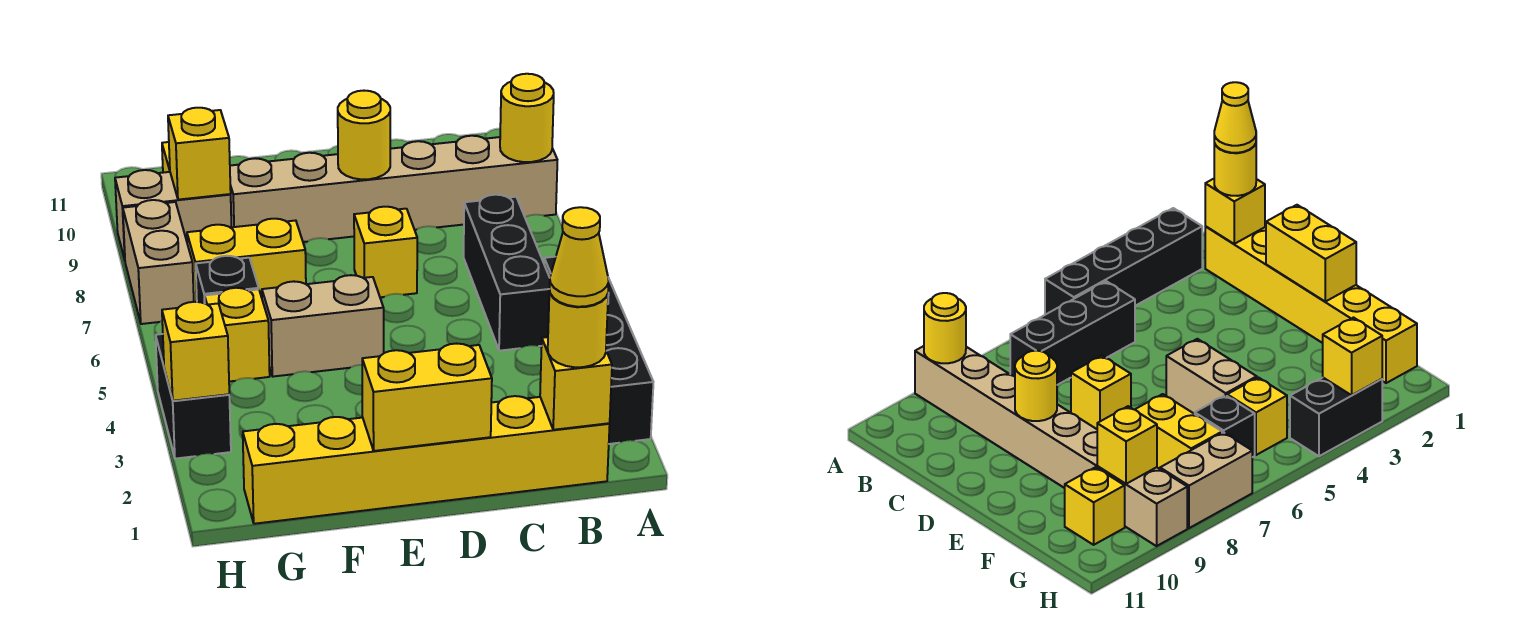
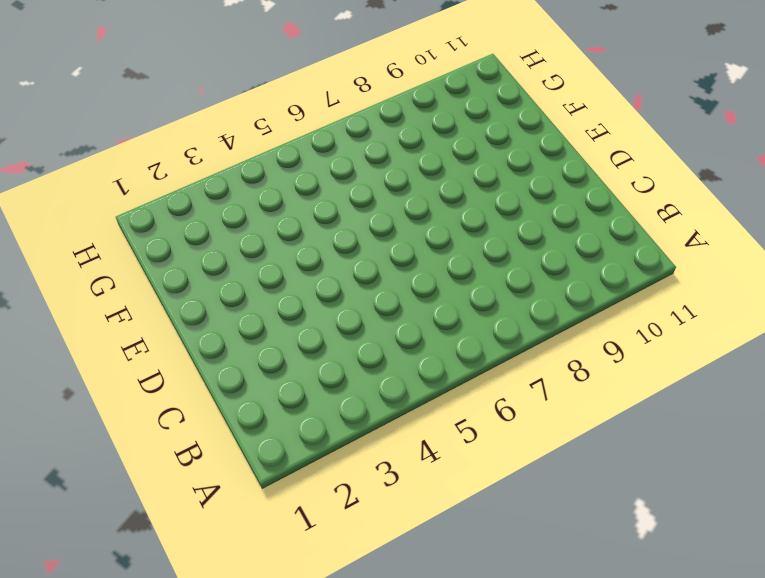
none -> black brick A2:A5 level 1
none -> tan brick A9:F9 level 1
none -> yellow brick B1:G1 level 1

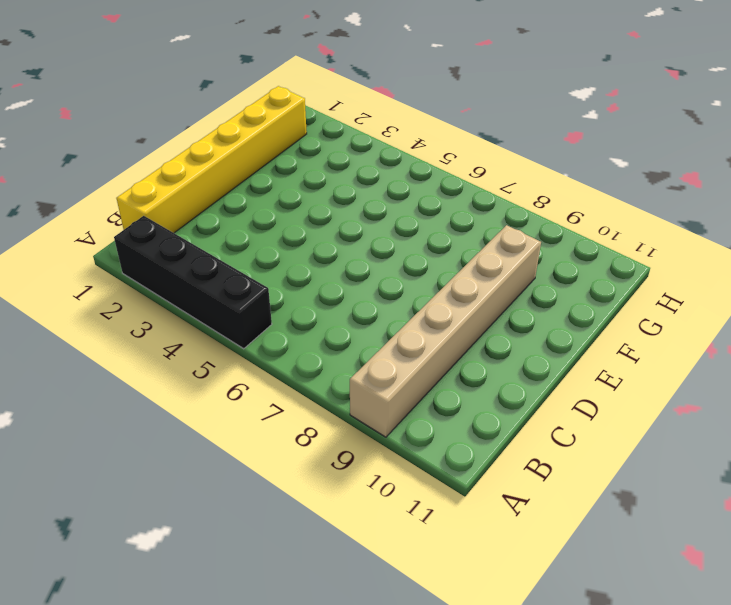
none -> black brick B5:B7 level 1
none -> yellow brick D7 level 1
none -> tan brick E5:F5 level 1

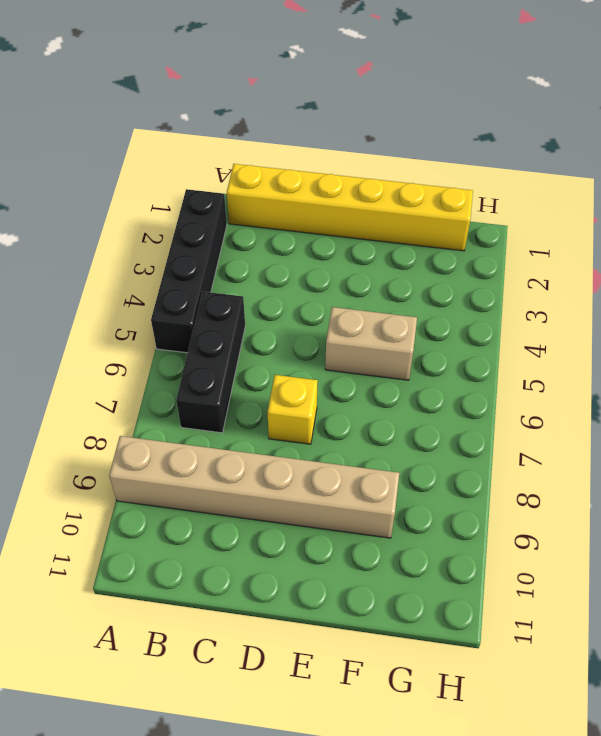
none -> yellow brick F7:G7 level 1
none -> yellow brick G5 level 1
none -> black brick G6 level 1

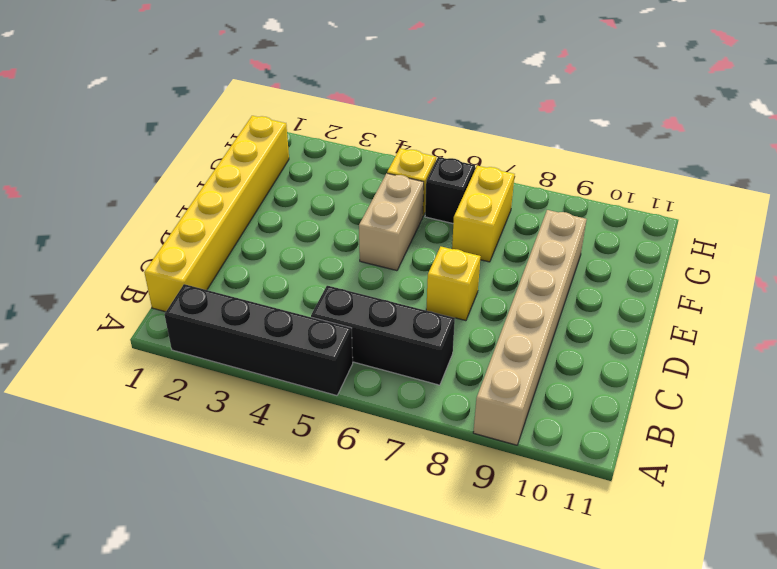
none -> tan brick G9:H9 level 1
none -> yellow brick G10 level 1
none -> black brick H3:H4 level 1

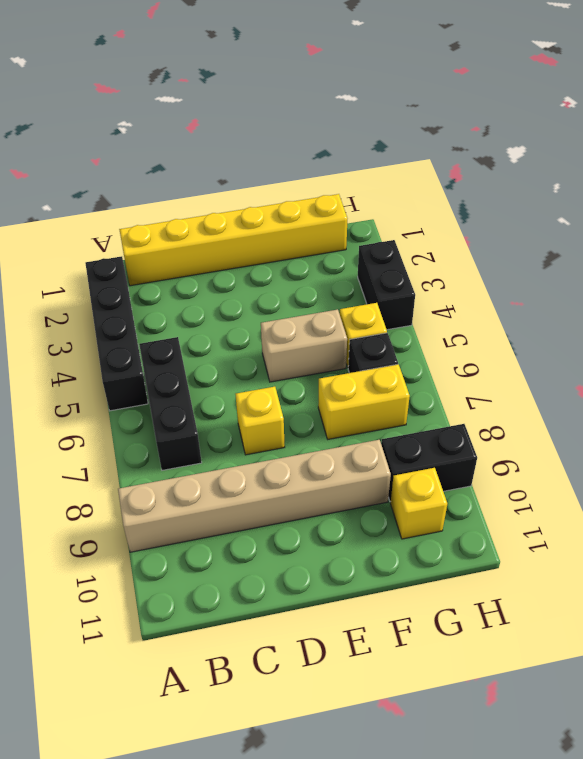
black brick G9:H9 level 1 -> tan brick G9:H9 level 1
none -> tan brick H7:H8 level 1
none -> yellow round brick A9 level 2
none -> yellow brick B1 level 2

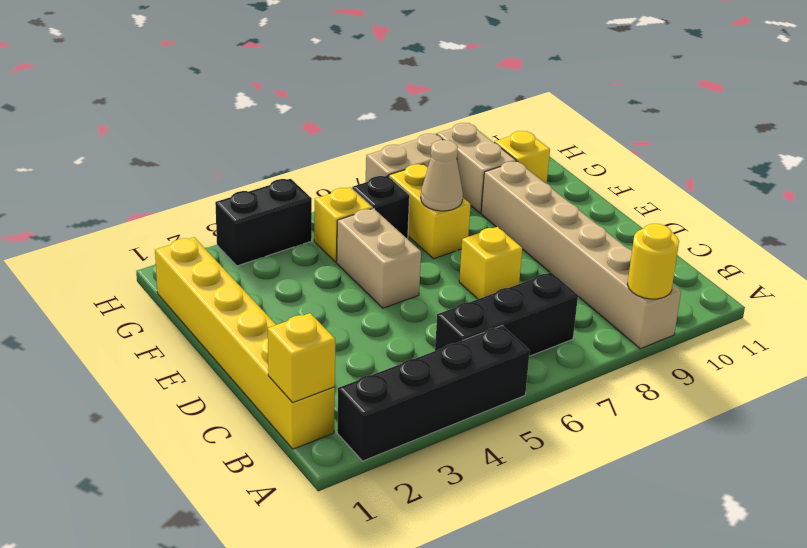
tan cone F7 level 2 -> none
none -> yellow brick D1:E1 level 2
none -> yellow round brick D9 level 2
none -> yellow brick G9 level 2

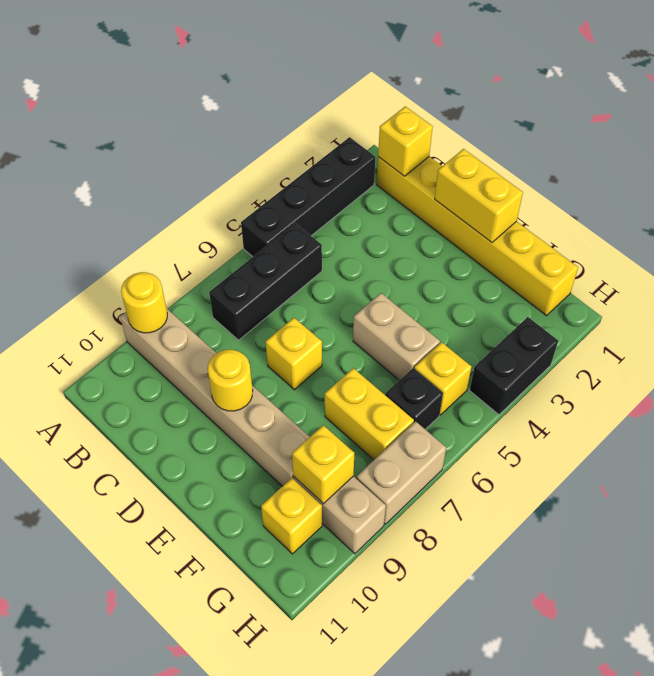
none -> yellow brick H3 level 2
none -> yellow round brick B1 level 3
none -> yellow cone B1 level 4

